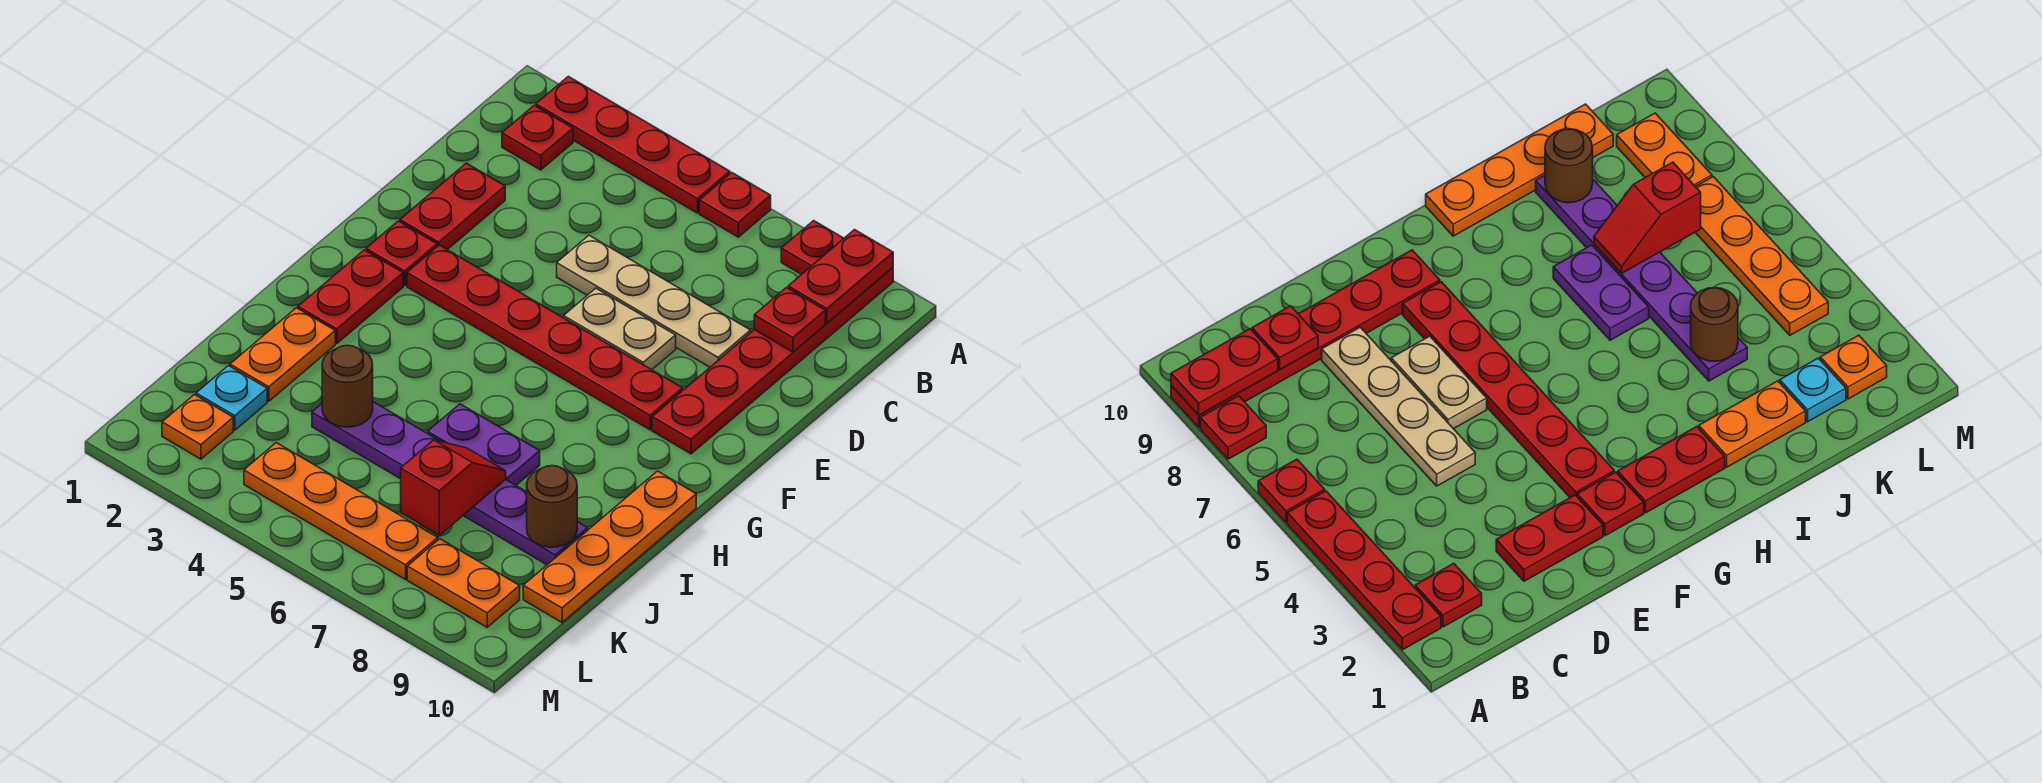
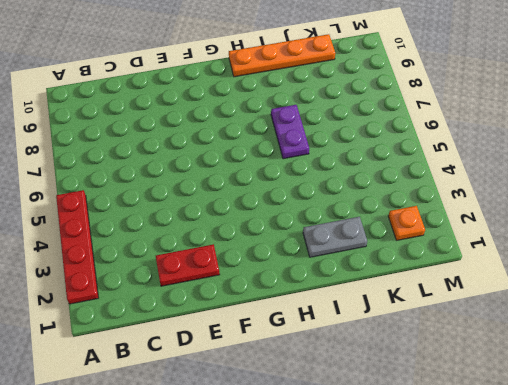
grey plate I2:J2 level 1 -> orange plate I2:J2 level 1
none -> red plate A6 level 1
none -> red plate A8 level 1
none -> red plate A9:F9 level 1

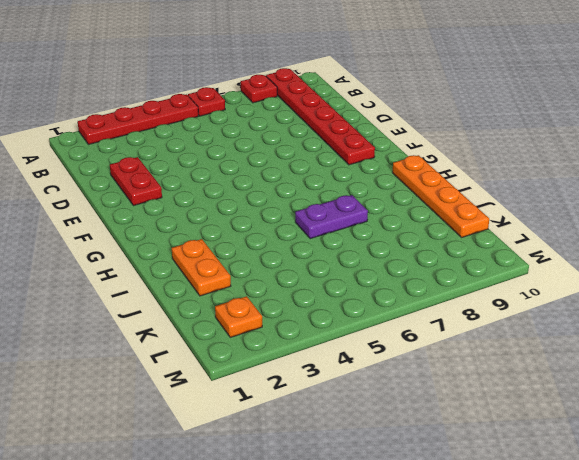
none -> red plate B2 level 1
none -> tan plate D5:D8 level 1
none -> tan plate E6:E7 level 1

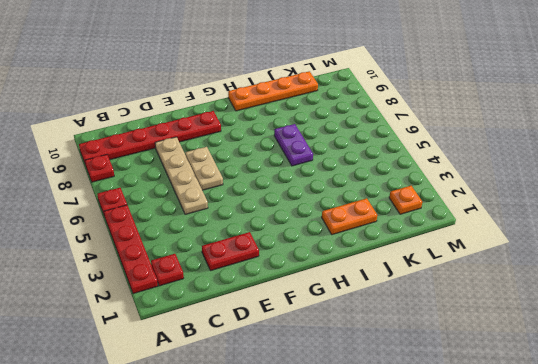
none -> red plate F2 level 1
none -> red plate F3:F8 level 1
none -> red plate G2:H2 level 1

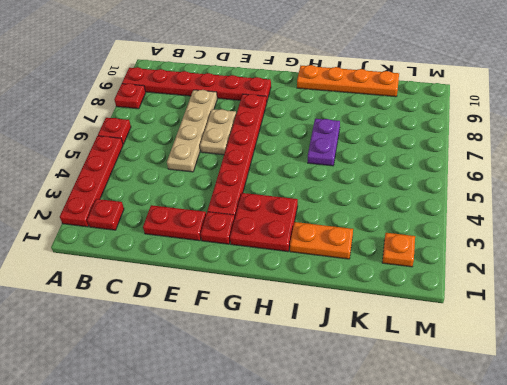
red plate G2:H3 level 1 -> red plate G2:H2 level 1
none -> purple plate J4:J9 level 1
none -> cyan plate K2 level 1
none -> orange plate L4:L7 level 1

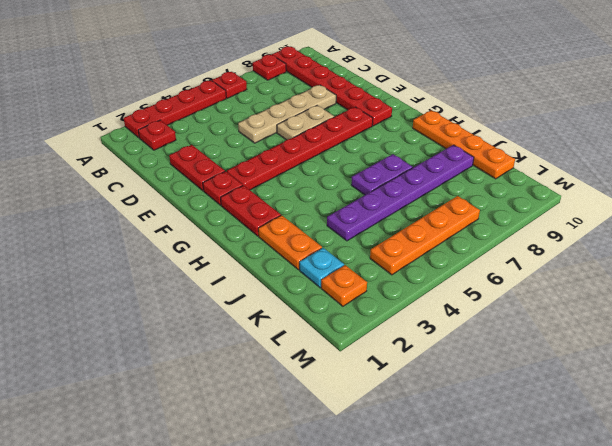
none -> orange plate L8:L9 level 1
none -> red plate A9:B9 level 2
none -> red plate C9 level 2

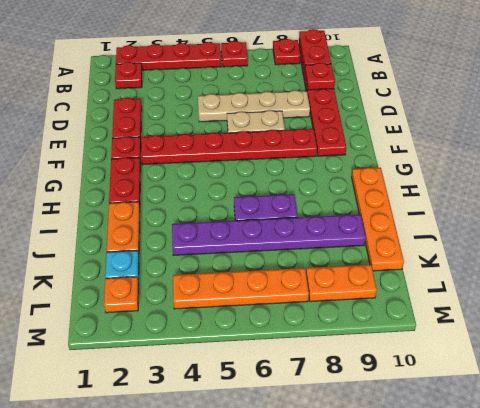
none -> brown round brick J4 level 2
none -> red slope J7:K7 level 2 top K
none -> brown round brick J9 level 2

